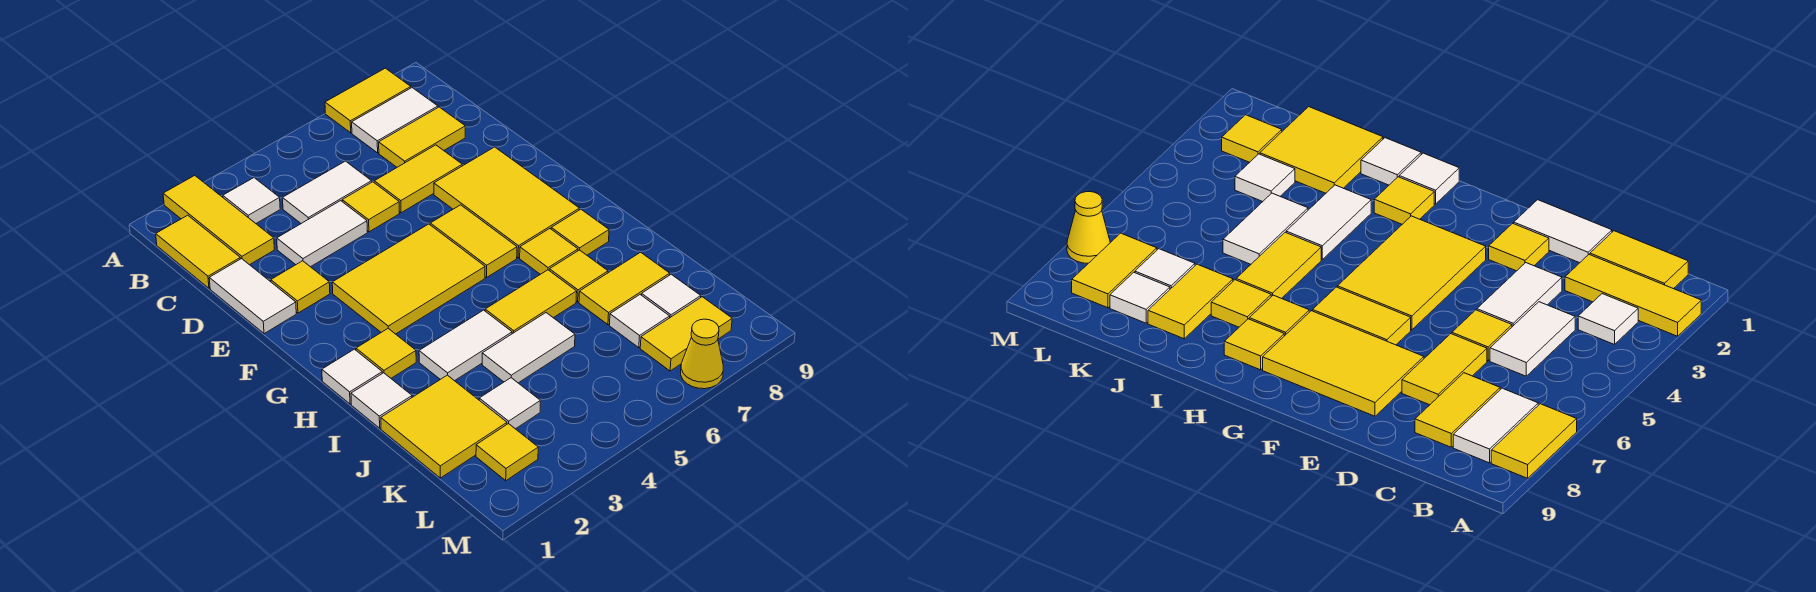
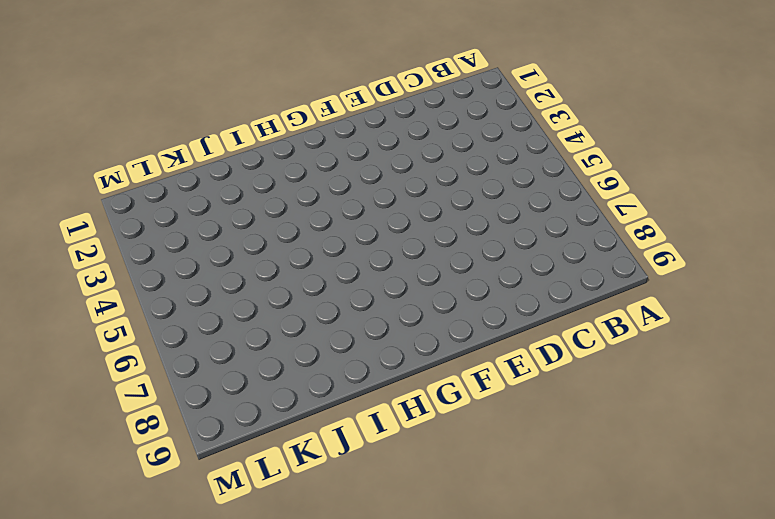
none -> yellow tile A2:C2 level 1
none -> yellow tile A7:A8 level 1
none -> yellow tile B1:C1 level 1
none -> white tile B3 level 1

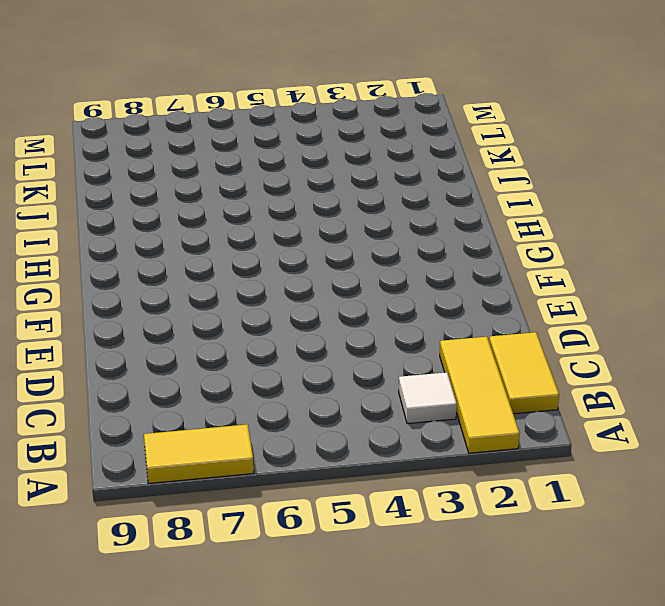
none -> white tile B7:B8 level 1
none -> white tile C4:C5 level 1
none -> yellow tile C7:C8 level 1
none -> white tile D1:E1 level 1

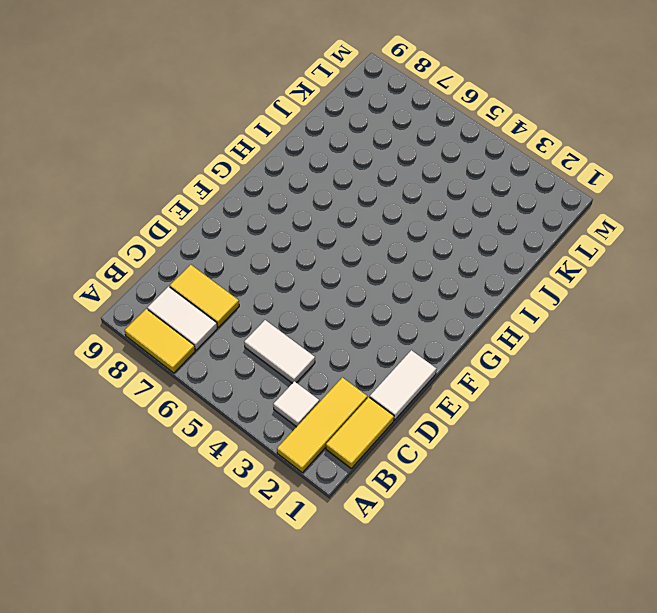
none -> white tile D3:D4 level 1
none -> yellow tile D5 level 1
none -> yellow tile D6:D7 level 1
none -> yellow tile E2 level 1

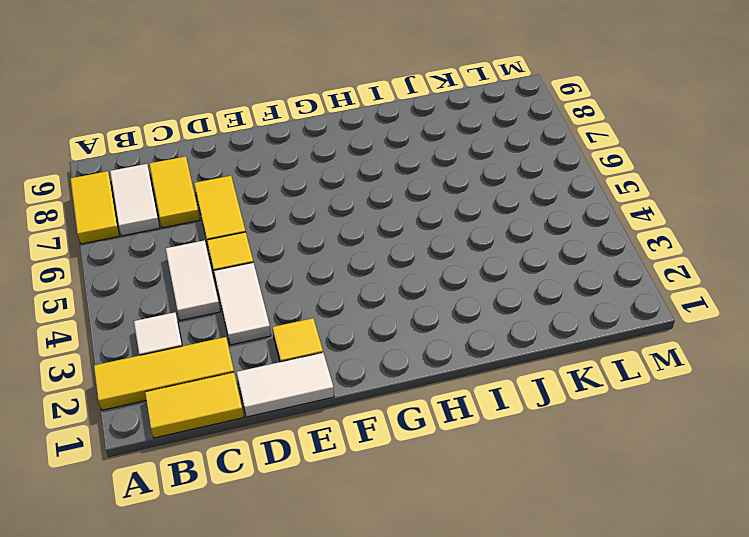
none -> yellow tile E7:G8 level 1
none -> yellow tile F3:G5 level 1
none -> yellow tile F6:G6 level 1
none -> white tile H1 level 1

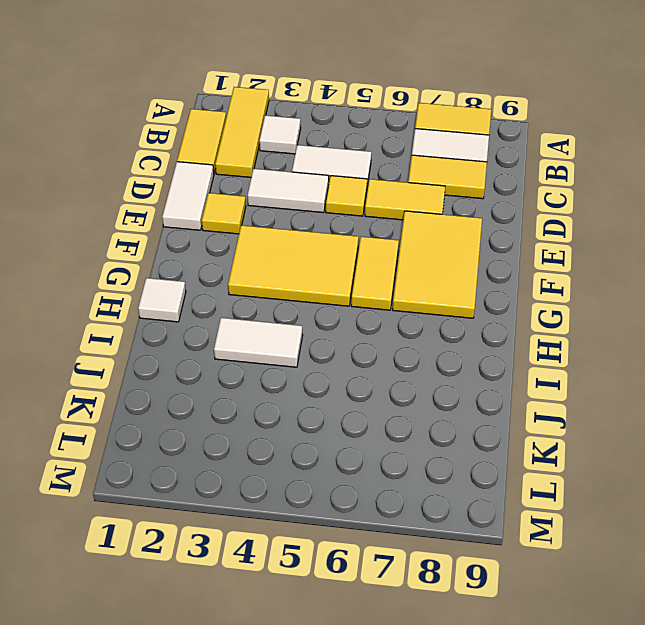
none -> yellow tile H2 level 1
none -> yellow tile H7 level 1
none -> yellow tile H8 level 1
none -> white tile I1 level 1

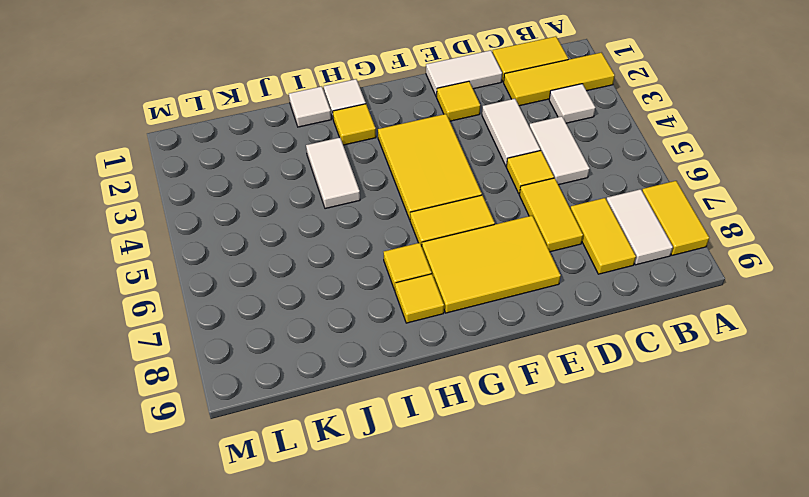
none -> yellow tile I5:I6 level 1
none -> yellow tile I7 level 1
none -> yellow tile J1:K2 level 1
none -> white tile J4:J5 level 1

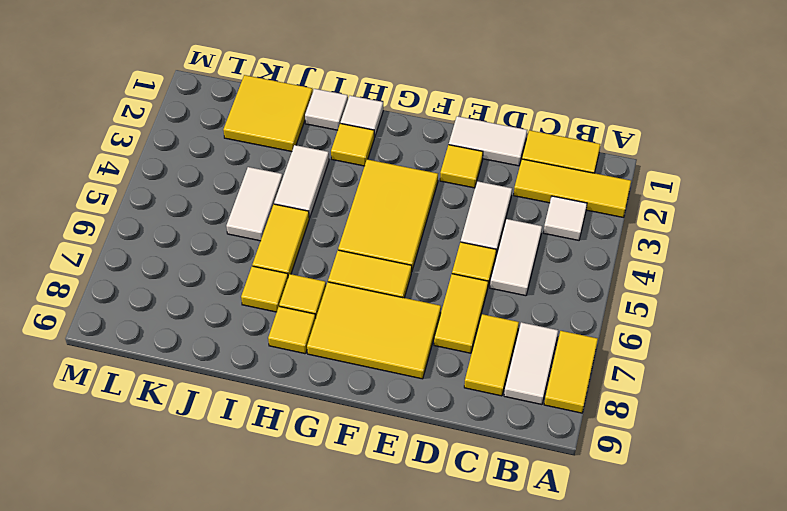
none -> yellow tile J7:J8 level 1
none -> white tile K3 level 1
none -> white tile K7 level 1
none -> white tile K8 level 1

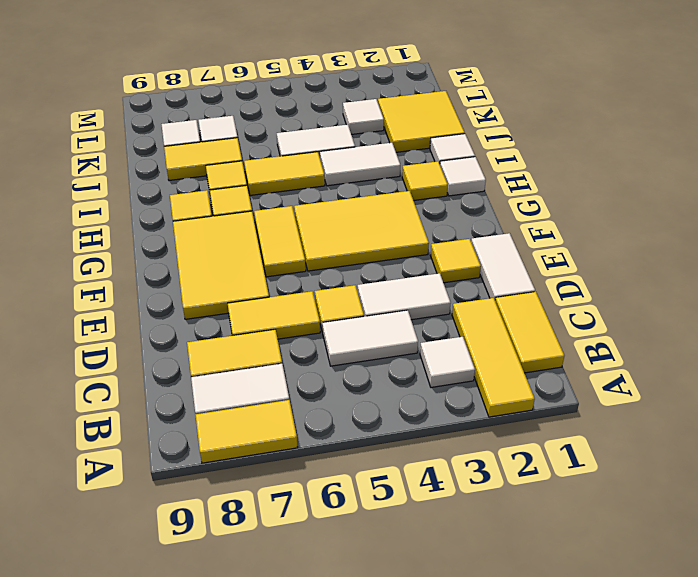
none -> yellow tile L2 level 1
none -> yellow tile L7:L8 level 1
none -> yellow cone M7 level 1

